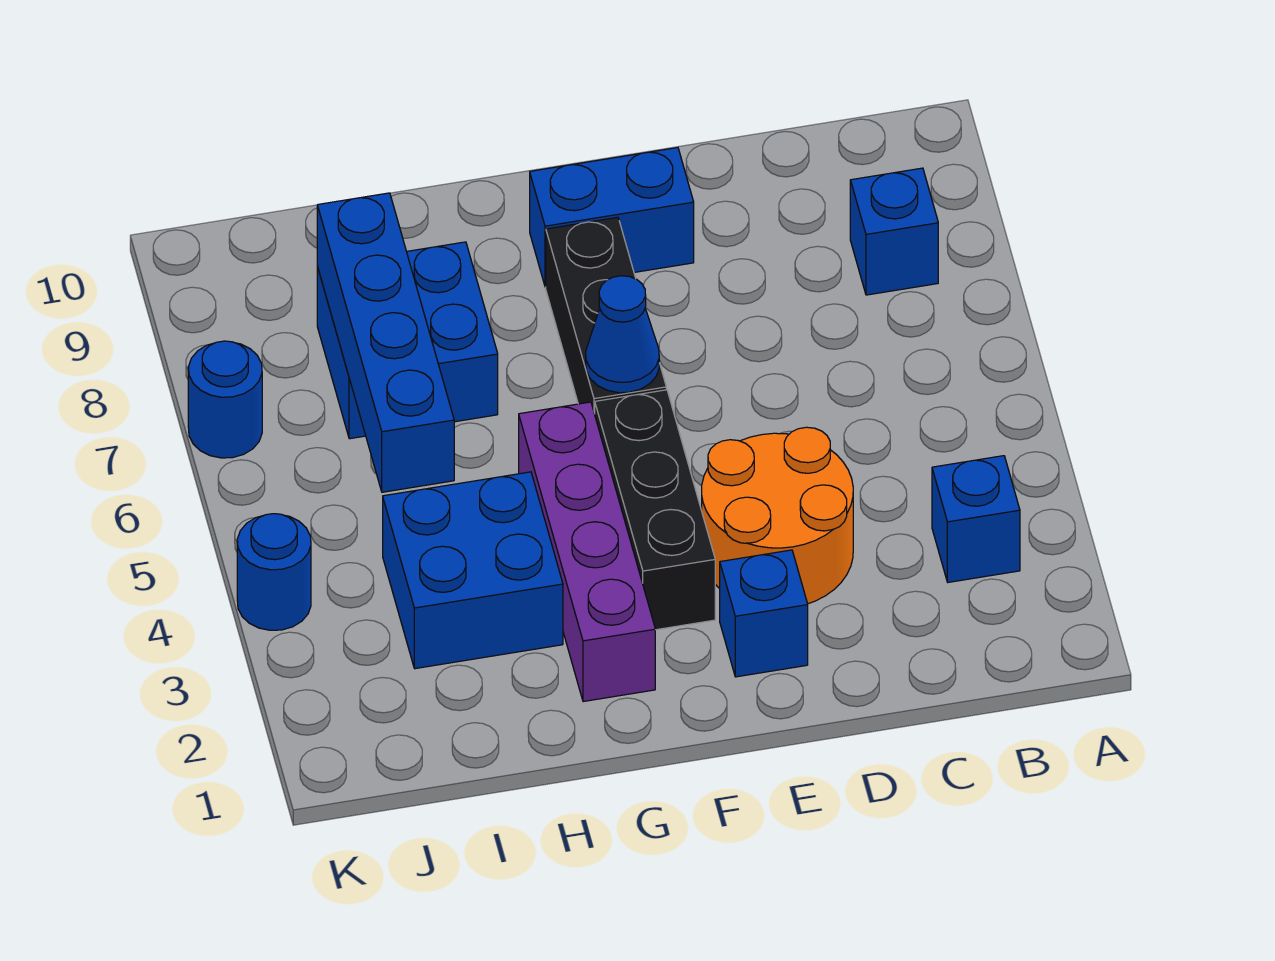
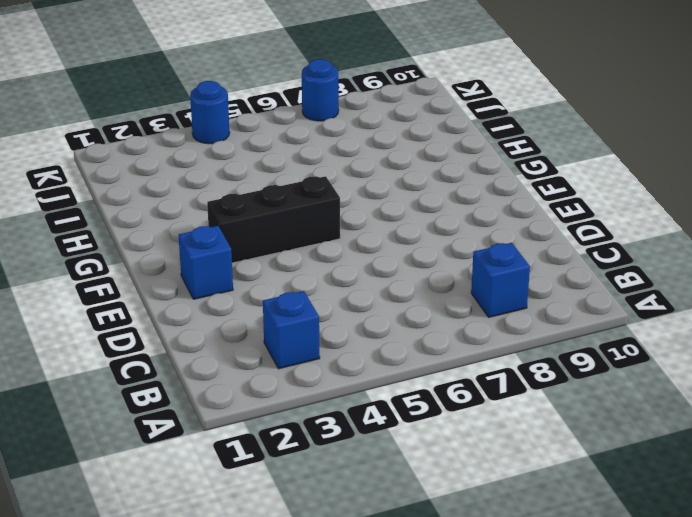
none -> orange round brick D3:E4 level 1
none -> blue brick E9:F9 level 1
none -> black brick F6:F8 level 1

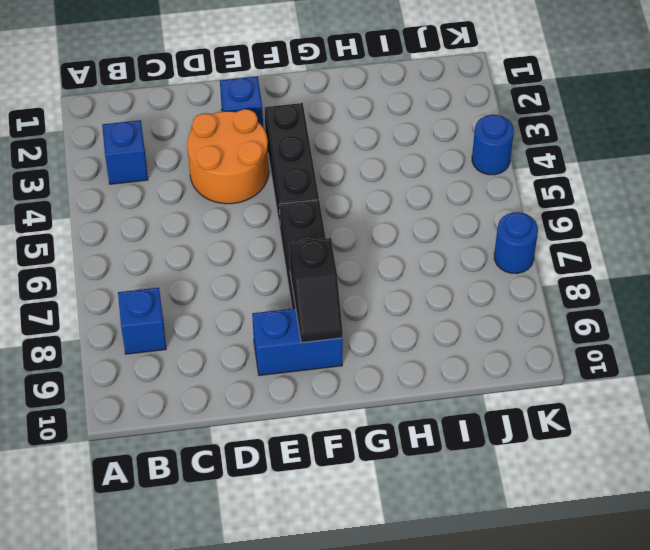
black slope F8:F9 level 2 top 8 -> none
none -> purple brick G2:G5 level 1
none -> blue brick H3:I4 level 1
none -> blue brick H7:I8 level 1

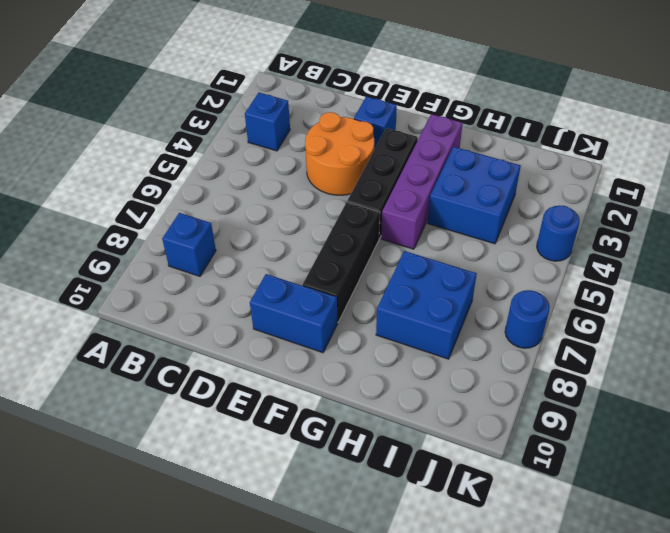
none -> blue cone F6 level 2
none -> blue brick I5:I8 level 2

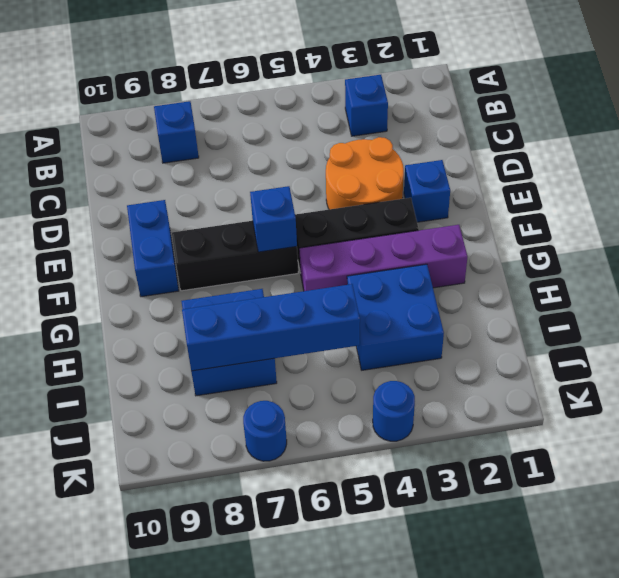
blue brick F6 level 2 -> blue cone F6 level 2

